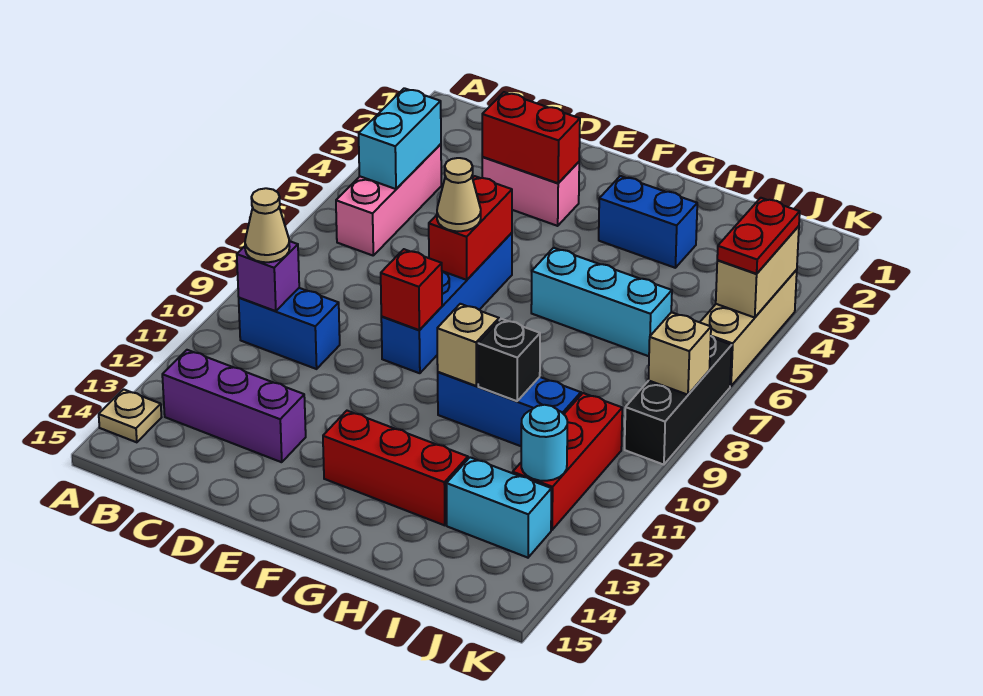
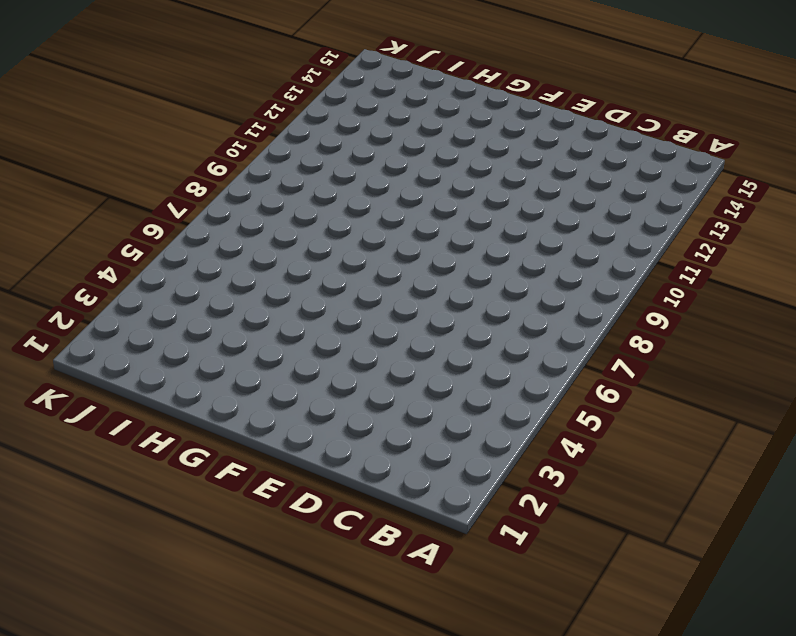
none -> tan plate A14 level 1
none -> pink brick B4:B6 level 1
none -> blue brick B10:C10 level 1

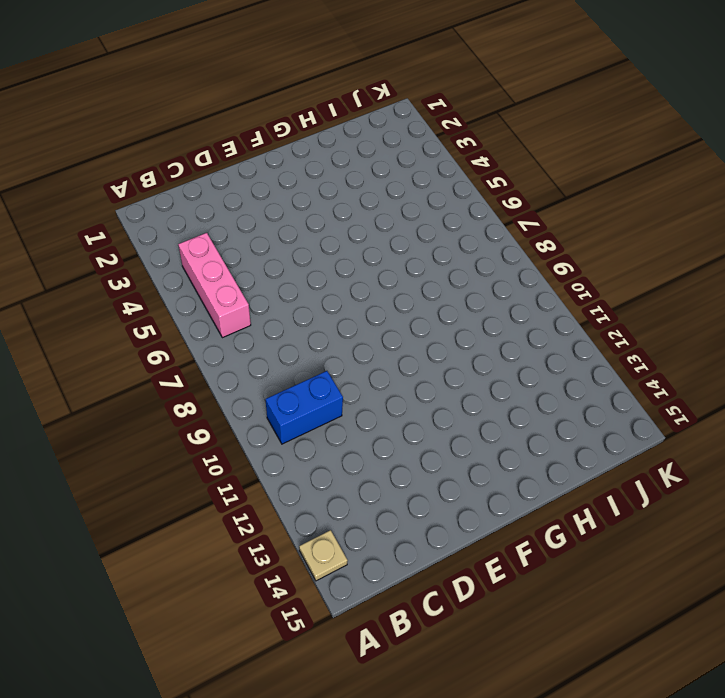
none -> purple brick B13:D13 level 1
none -> pink brick D3:E3 level 1
none -> blue brick E6:E9 level 1

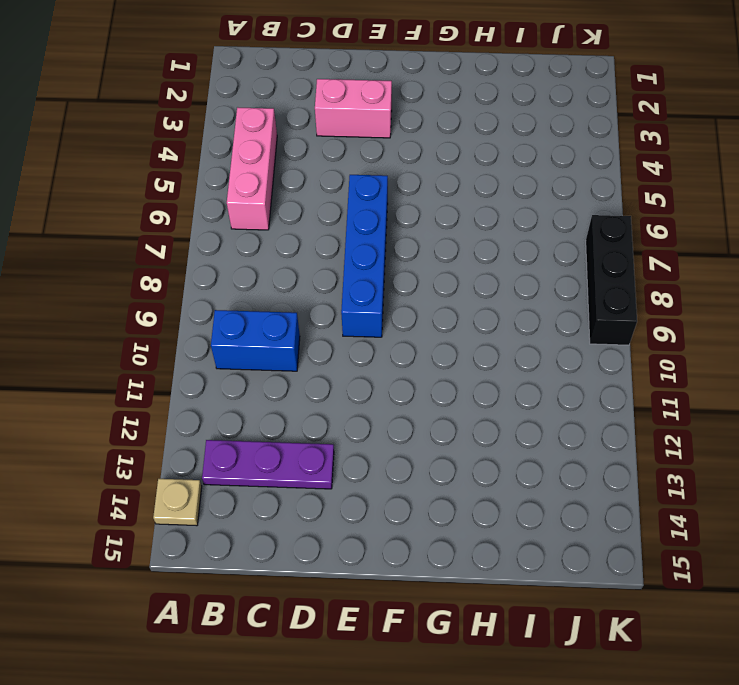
purple plate B13:D13 level 1 -> purple brick B13:D13 level 1
none -> red brick F13:H13 level 1
none -> blue brick G3:H3 level 1
none -> cyan brick G6:I6 level 1

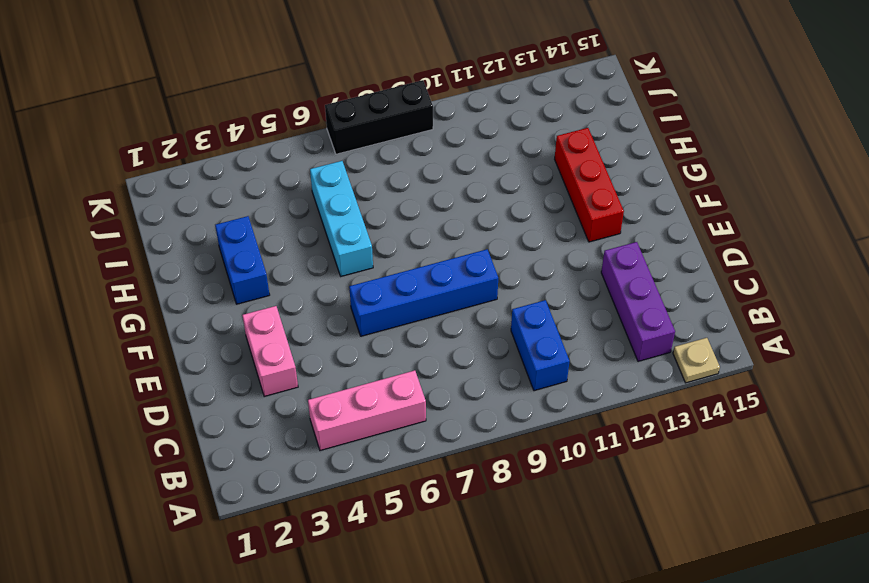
none -> blue brick G10:I10 level 1
none -> cyan brick I13:J13 level 1
none -> red brick J10:J12 level 1

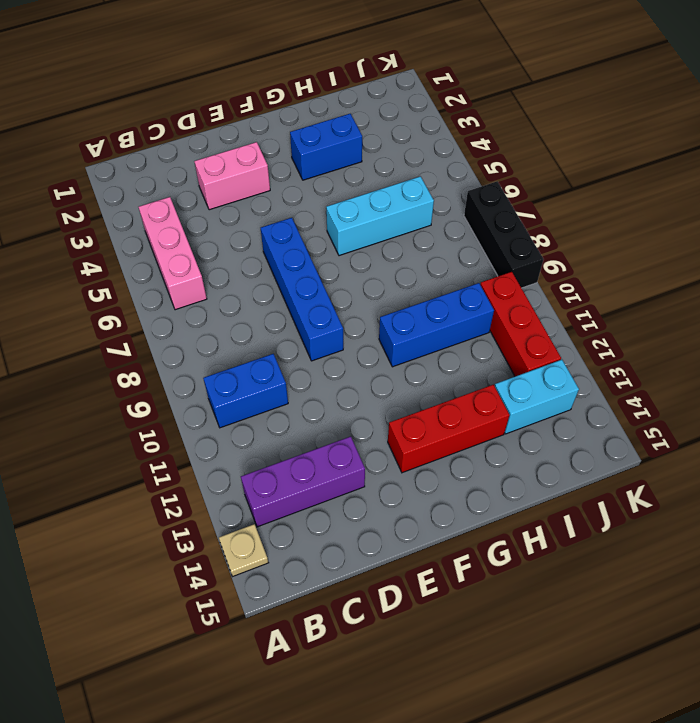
none -> tan brick K4:K6 level 1
none -> cyan brick B4:B5 level 2
none -> purple brick B10 level 2

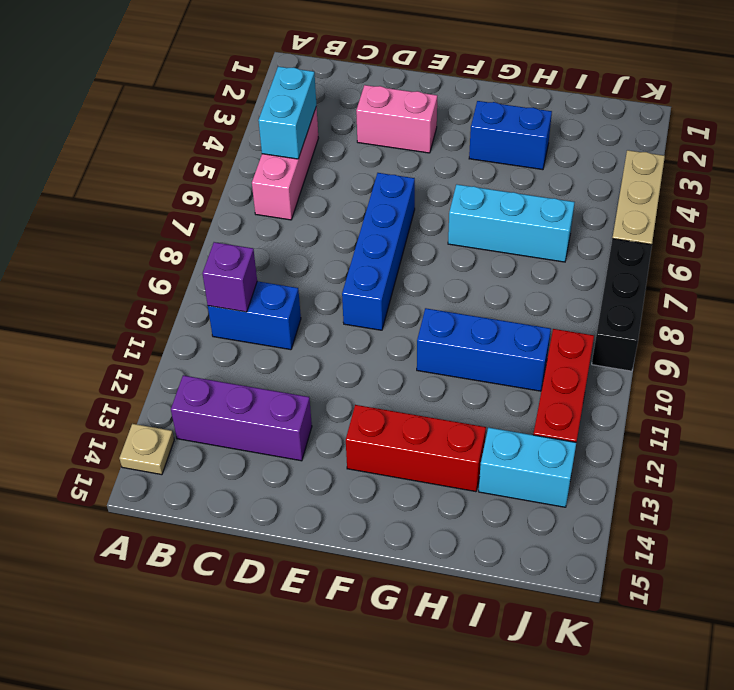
none -> red brick D3:E3 level 2
none -> red brick E6:E7 level 2
none -> red brick E9 level 2

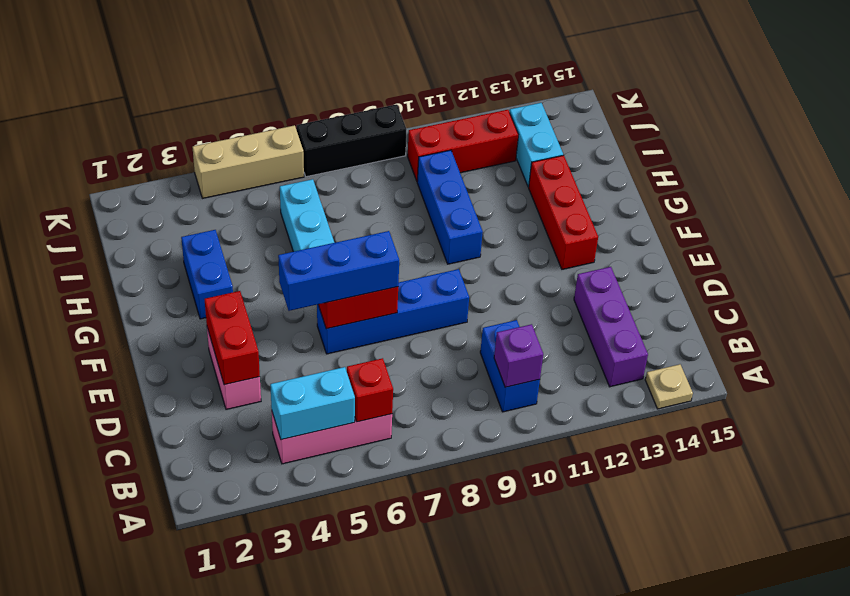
red brick B6 level 2 -> red brick E9 level 2
blue brick E5:E7 level 3 -> tan cone E7 level 3
none -> tan brick G10 level 2
none -> black brick H10 level 2
none -> cyan round brick J12 level 2

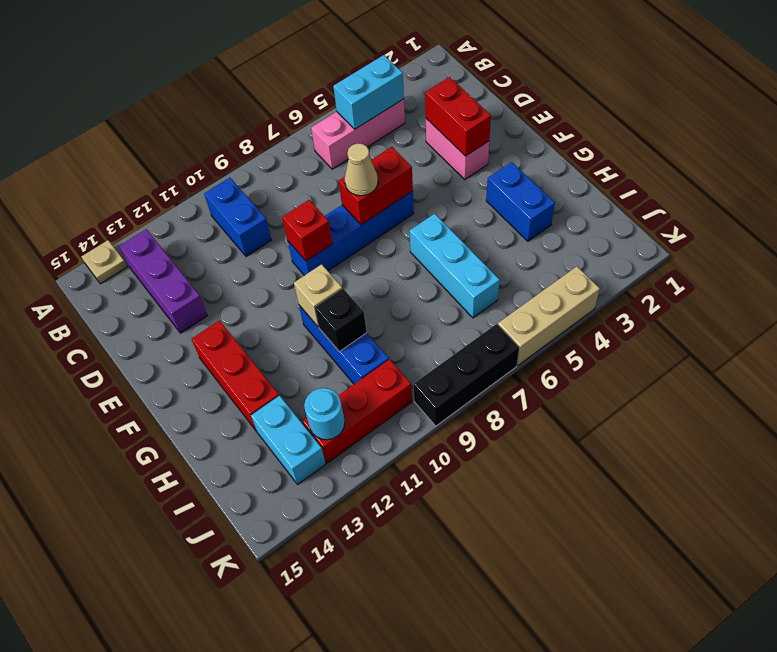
none -> purple brick B10 level 2
none -> tan brick K4:K5 level 2
none -> tan brick K8 level 2

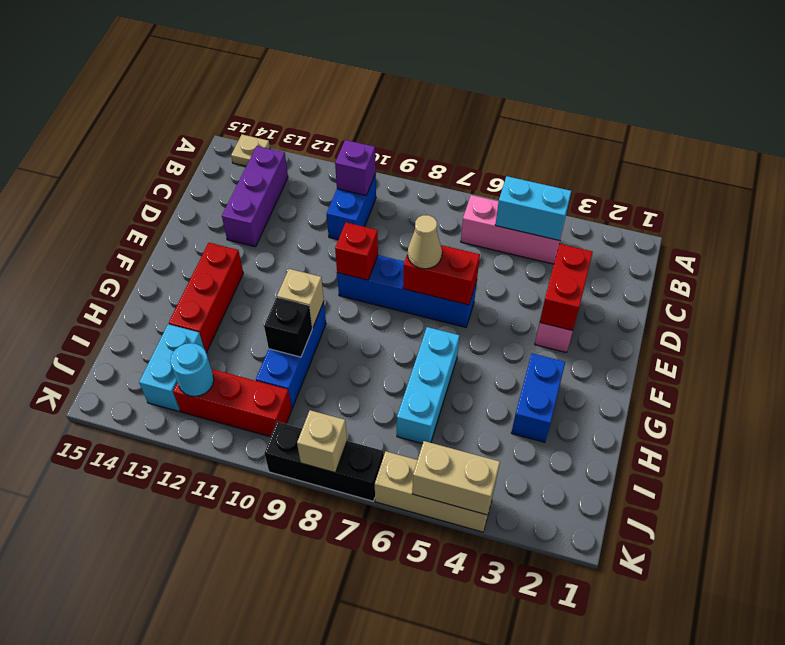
none -> tan cone B10 level 3
none -> red plate K4:K5 level 3

